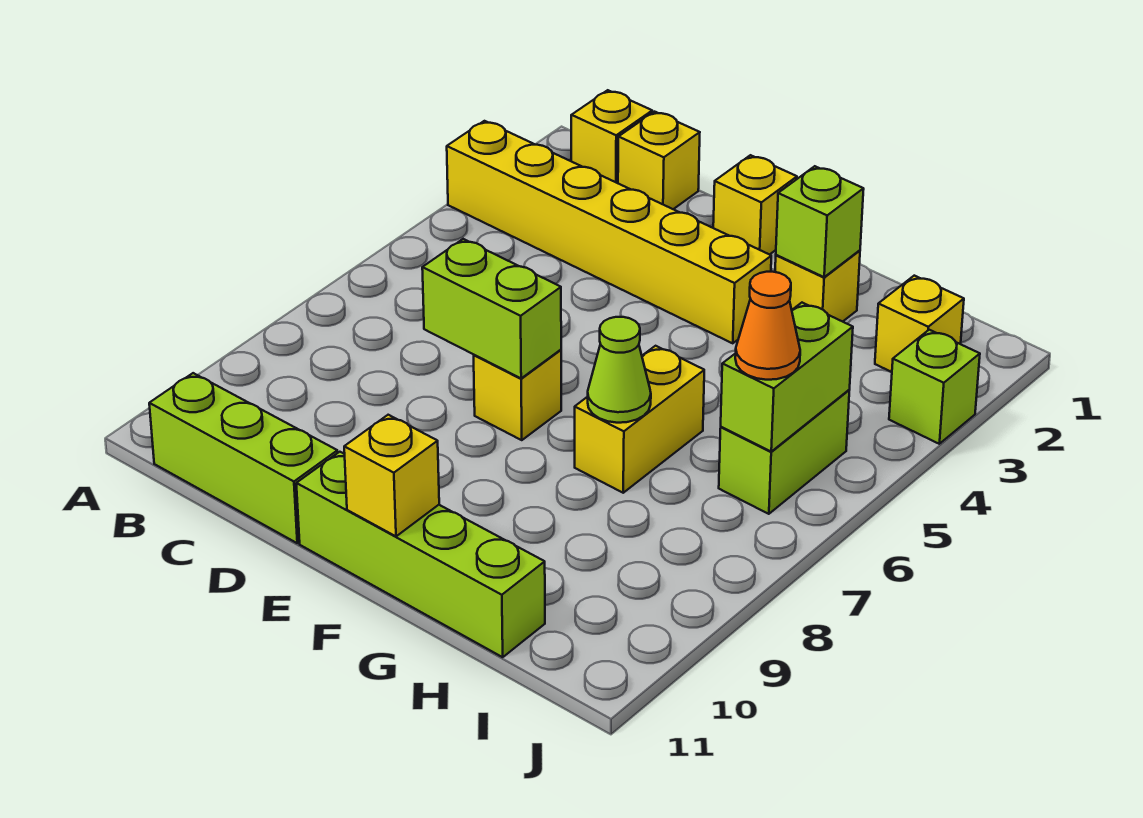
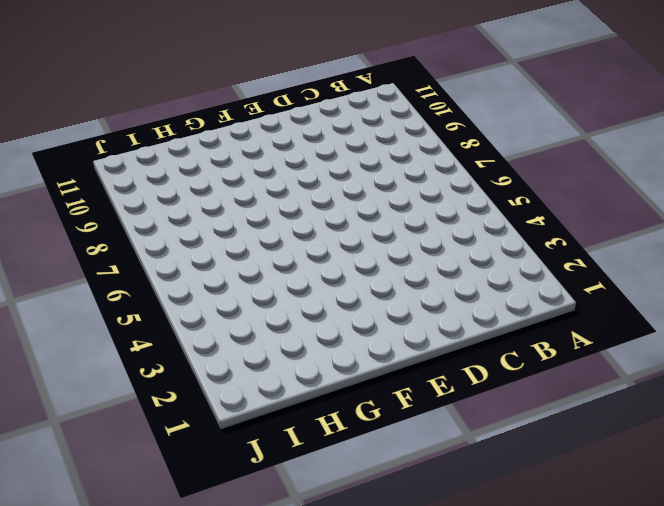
none -> yellow brick A3:F3 level 1
none -> yellow brick B1 level 1
none -> lime brick B11:D11 level 1

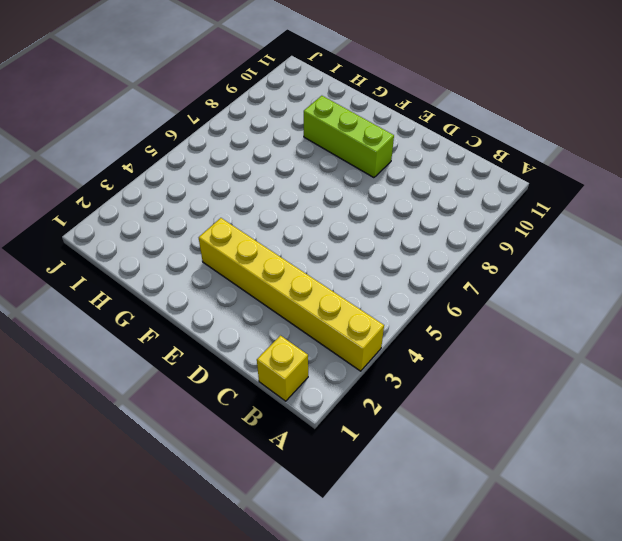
lime brick E9:G9 level 1 -> lime brick B11:D11 level 1
none -> yellow brick C1 level 1
none -> yellow brick E1 level 1
none -> yellow brick E7 level 1

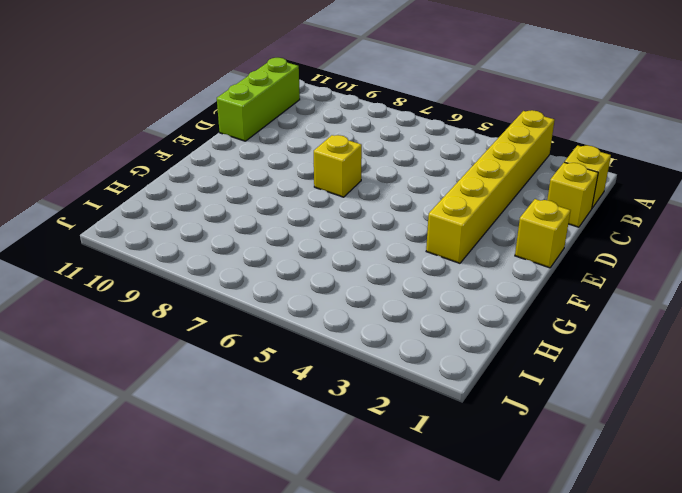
none -> lime brick E11:H11 level 1
none -> yellow brick G2 level 1
none -> yellow brick G6:G7 level 1

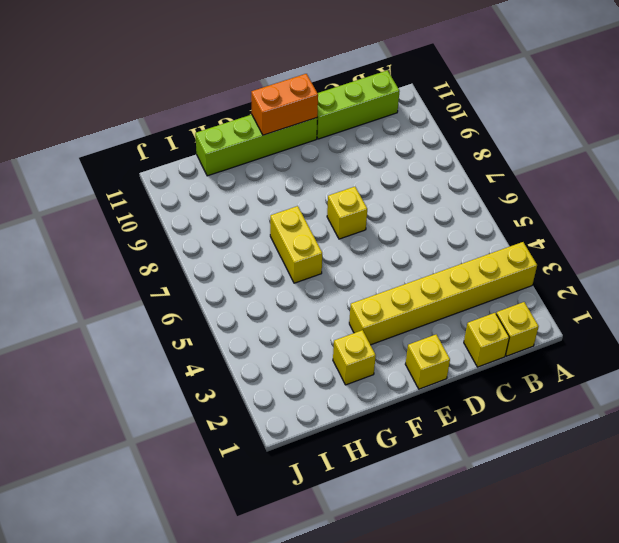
orange brick E11:F11 level 2 -> yellow brick F11 level 2
none -> yellow brick I2 level 1
none -> lime brick I5:I6 level 1
none -> lime brick J3 level 1

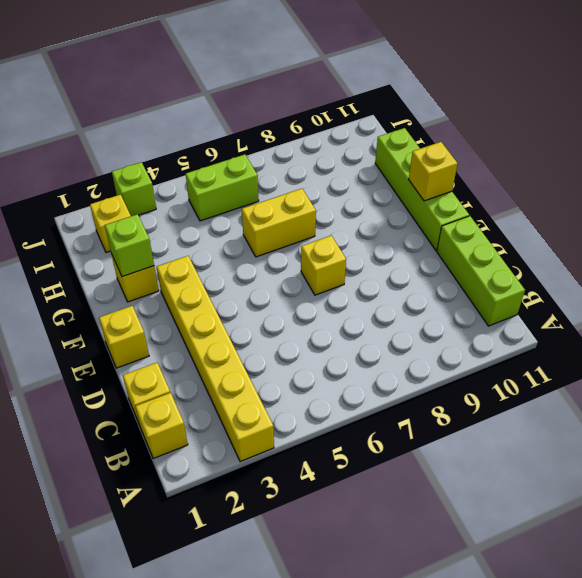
none -> lime brick D7:E7 level 2
none -> lime cone G7 level 2
none -> lime brick I5:I6 level 2

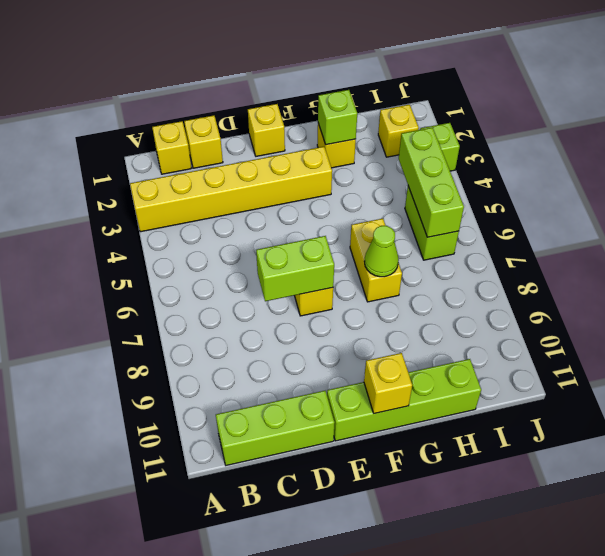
lime brick I4:I6 level 2 -> lime brick I5:I6 level 2
none -> orange cone I6 level 3

